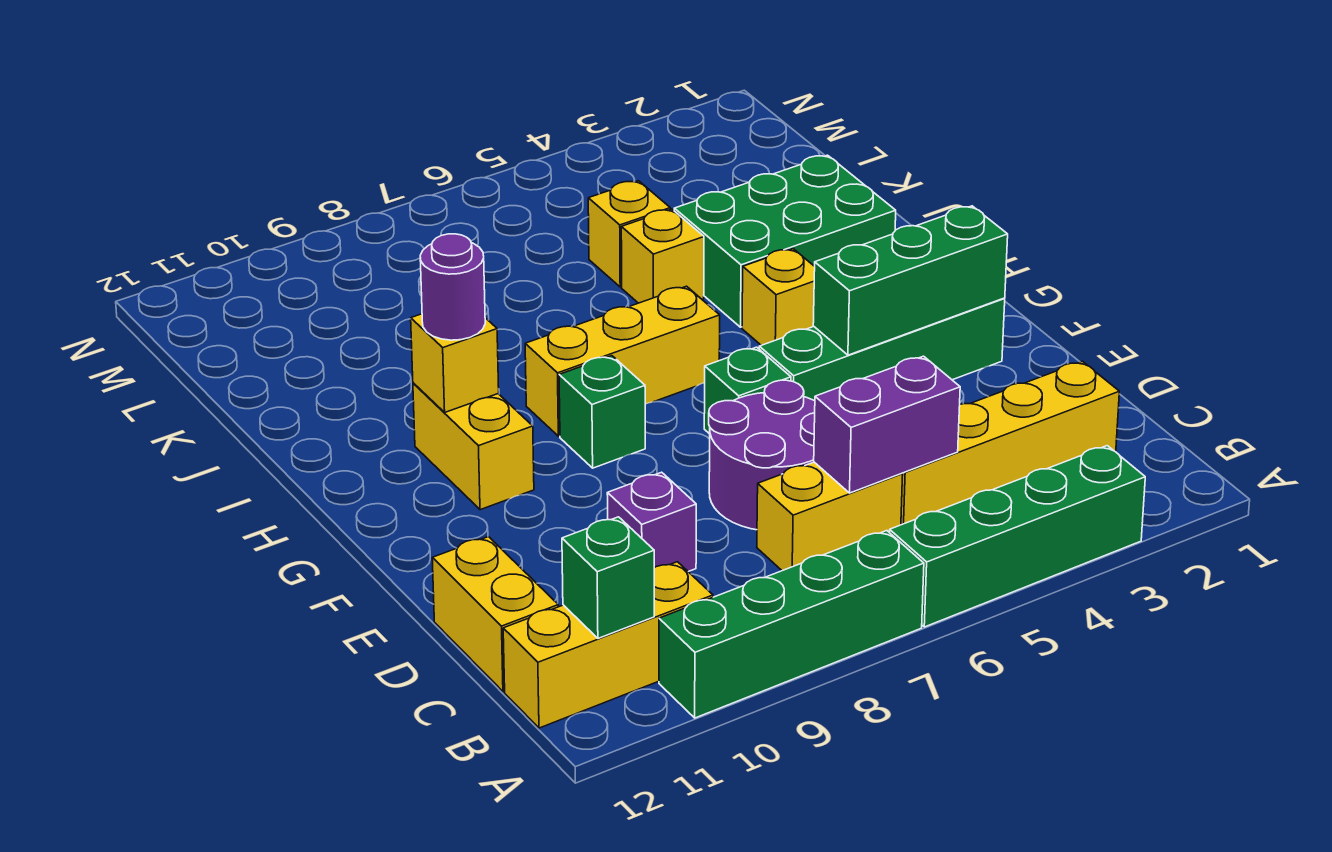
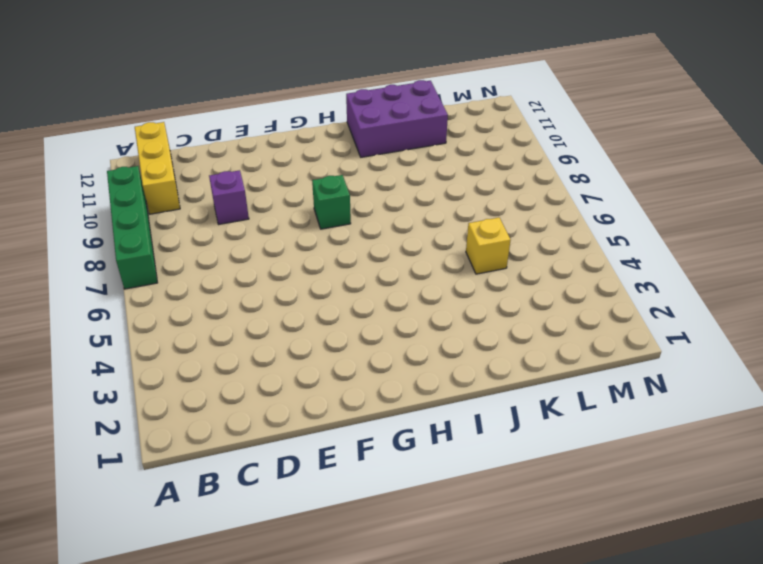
purple brick I11:K12 level 1 -> none
none -> green brick A3:A6 level 1
none -> yellow brick C2:C5 level 1
none -> yellow brick C6:C7 level 1

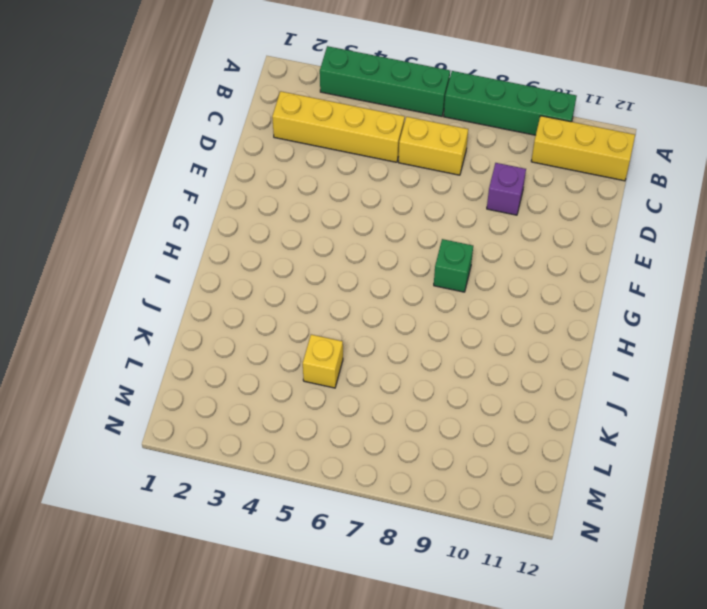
none -> yellow brick C12:D12 level 1
none -> purple round brick D6:E7 level 1
none -> green brick F2:F5 level 1

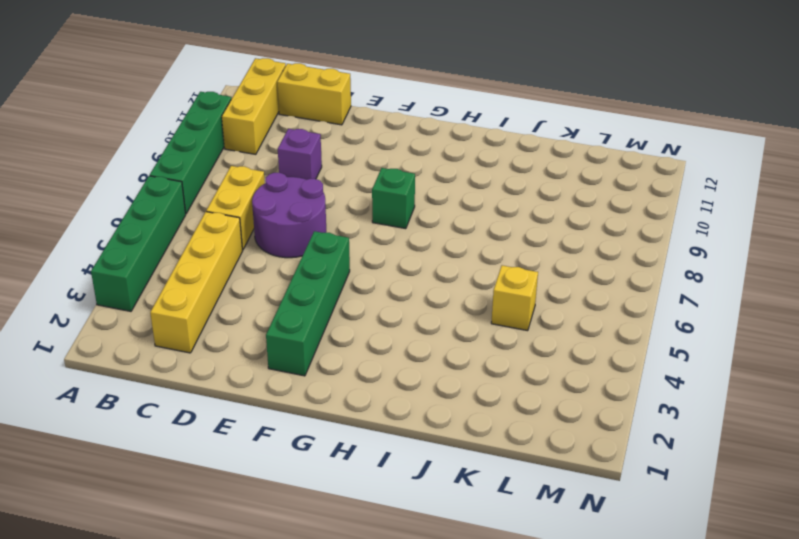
none -> green brick F6 level 1
none -> yellow brick G10:H10 level 1
none -> yellow brick H4 level 1

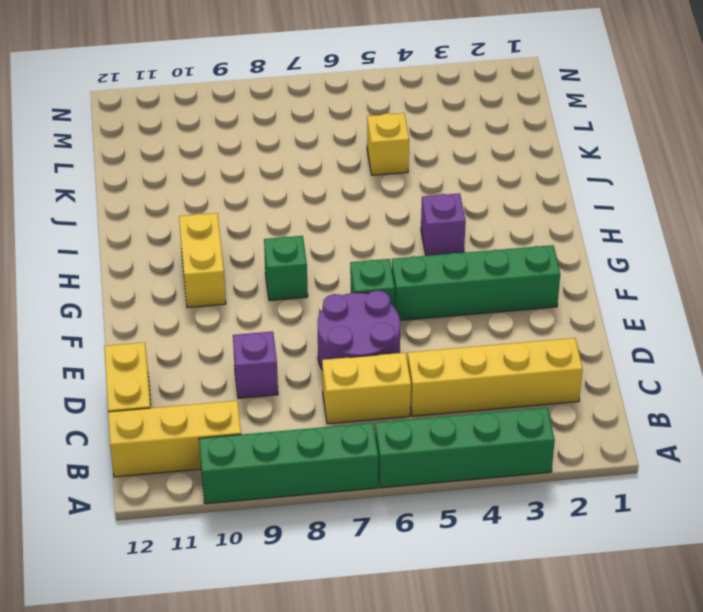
purple brick H4 level 1 -> yellow brick H4 level 1
none -> yellow brick H6:H8 level 1
none -> green brick I2:J4 level 1
none -> yellow brick J5 level 1

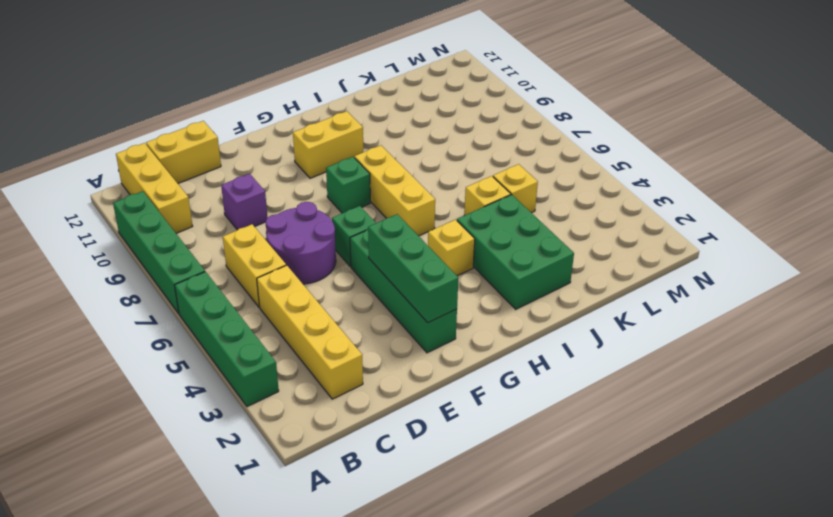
none -> green brick B11 level 2
none -> purple brick C5:C6 level 2
none -> yellow brick H10 level 2

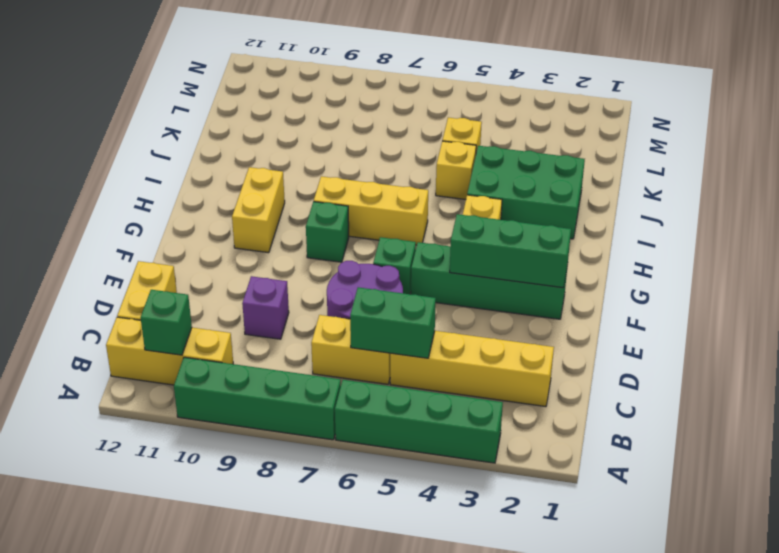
green brick C5:C6 level 2 -> purple brick C5:C6 level 2
none -> yellow brick H10 level 2
none -> purple round brick H10 level 3

